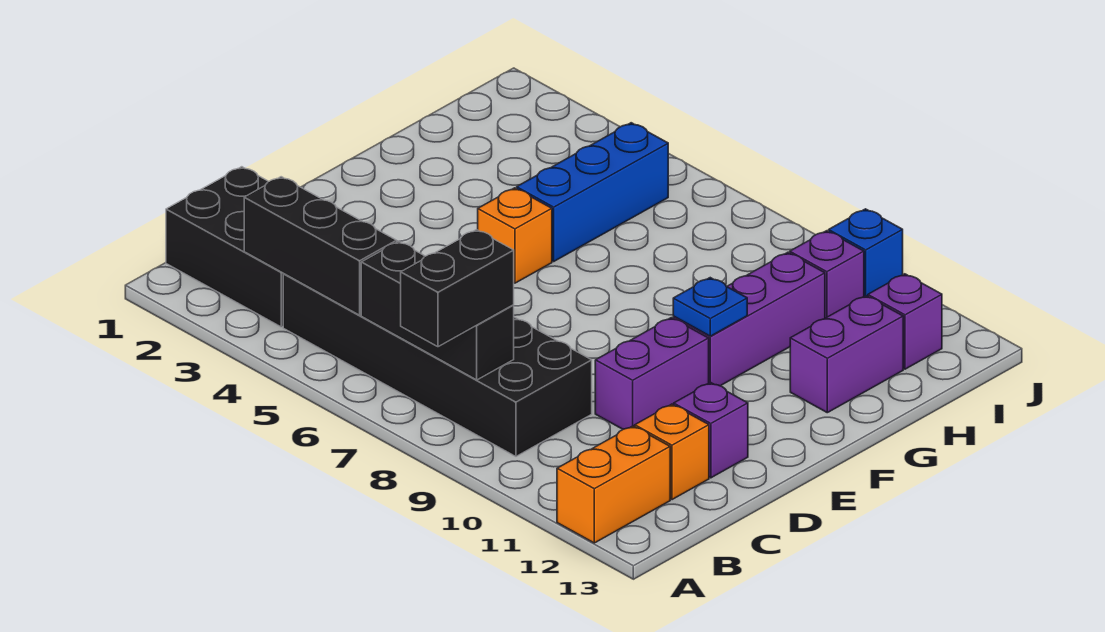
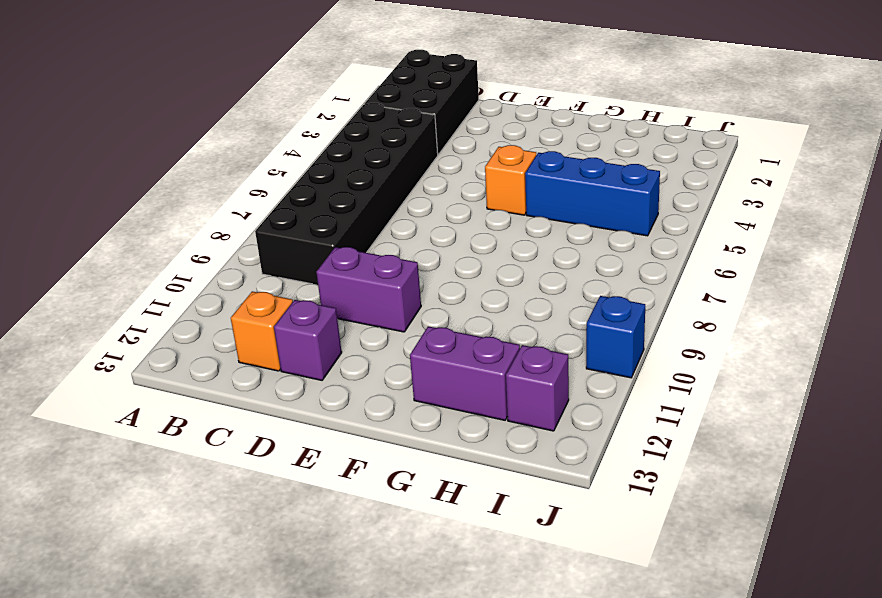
none -> orange brick A12:B12 level 1
none -> purple brick F10:H10 level 1
none -> purple brick I10 level 1

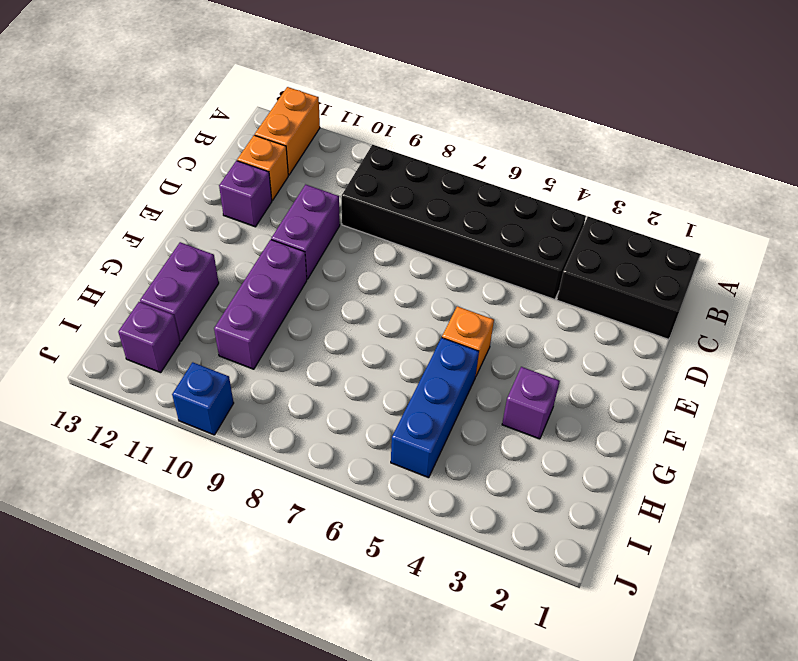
purple brick G3 level 1 -> purple brick I10 level 1
none -> black brick B3:B5 level 2
none -> black brick B6:B8 level 2
none -> blue plate F10 level 2

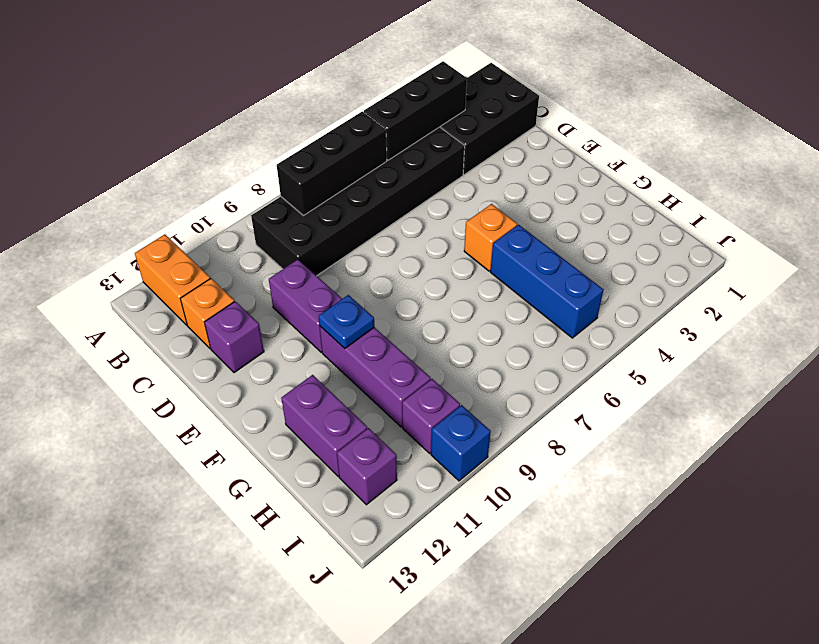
none -> black brick A8:B8 level 3

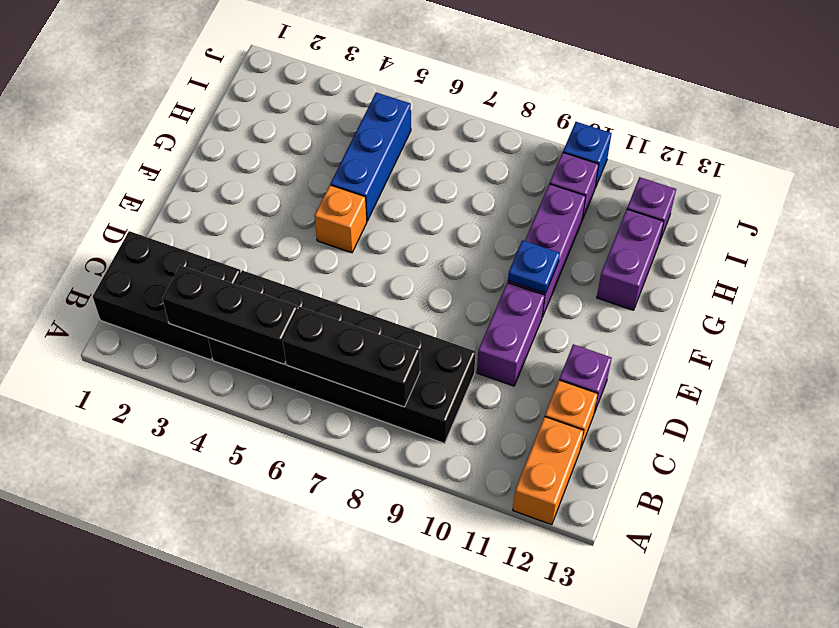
none -> black brick A8:B8 level 3

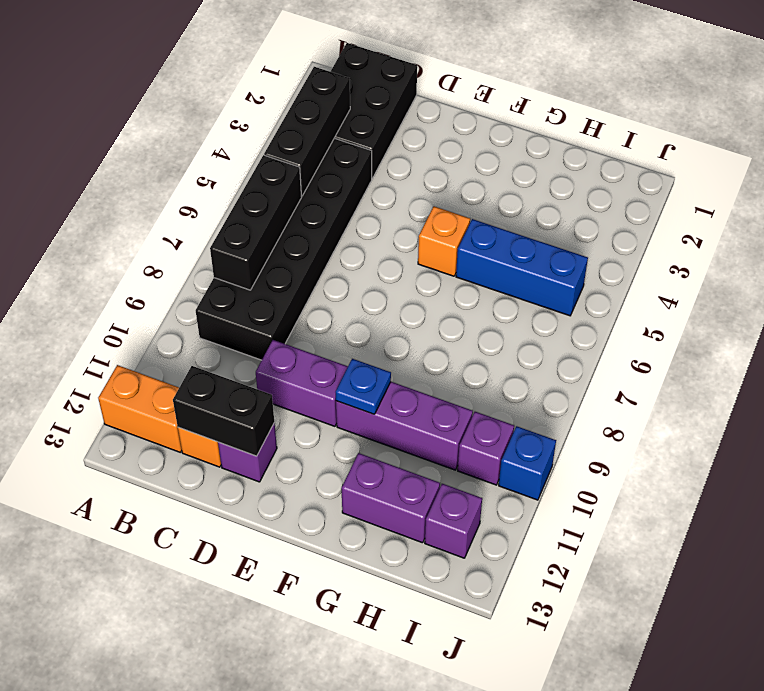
black brick C12:D12 level 2 -> black brick A8:B8 level 3

